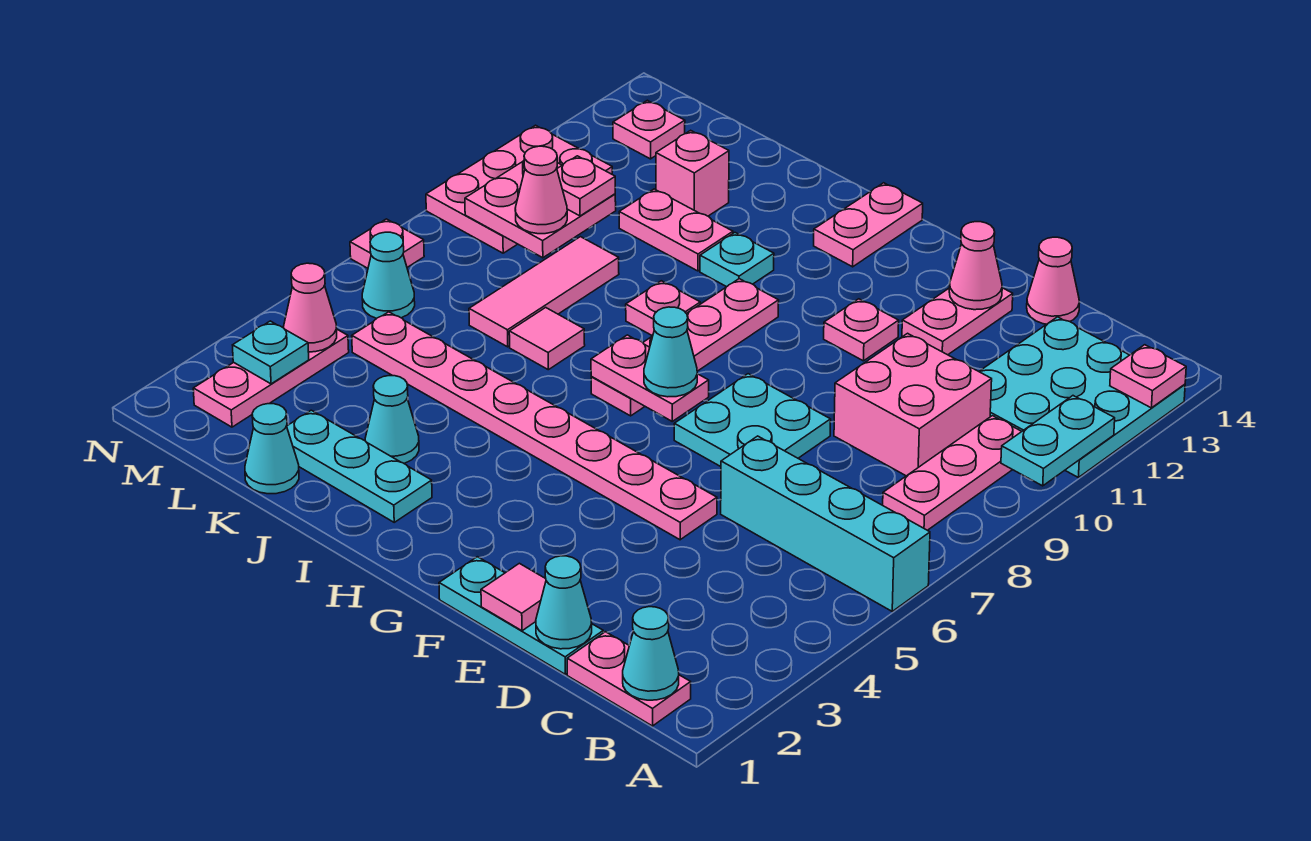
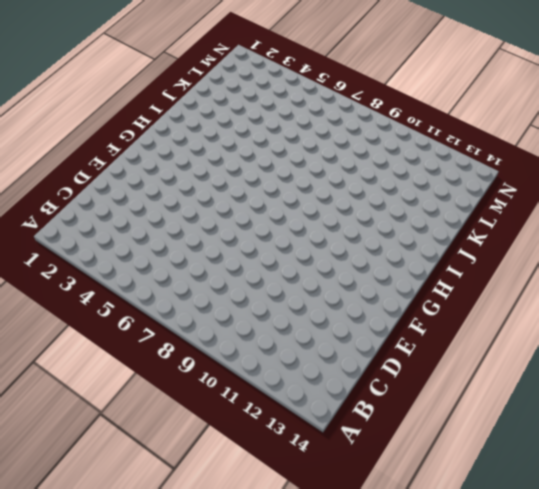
none -> cyan brick A6:D6 level 1
none -> cyan plate A11:C13 level 1
none -> pink plate B1:C1 level 1
none -> pink plate B8:B10 level 1

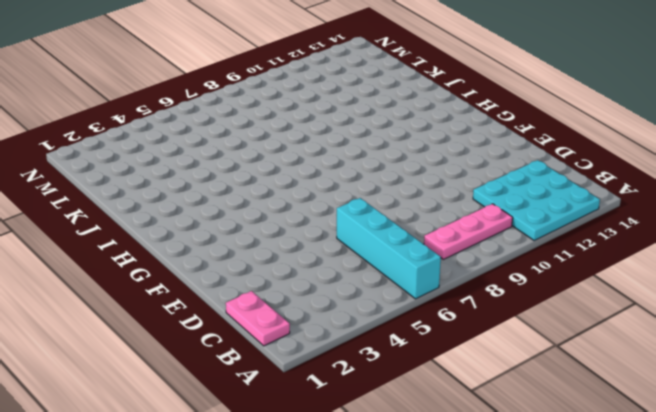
none -> pink brick C9:D10 level 1
none -> cyan plate D1:F1 level 1
none -> pink cone D14 level 1
none -> pink plate E5:L5 level 1

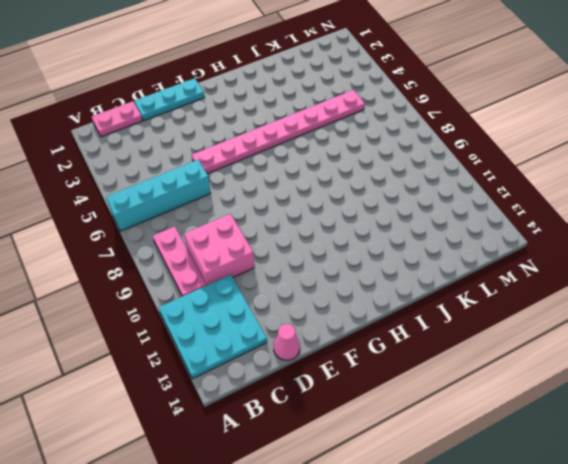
none -> cyan plate E7:F8 level 1
none -> pink plate E12:E13 level 1
none -> pink plate F11 level 1
none -> pink plate H7:H10 level 1

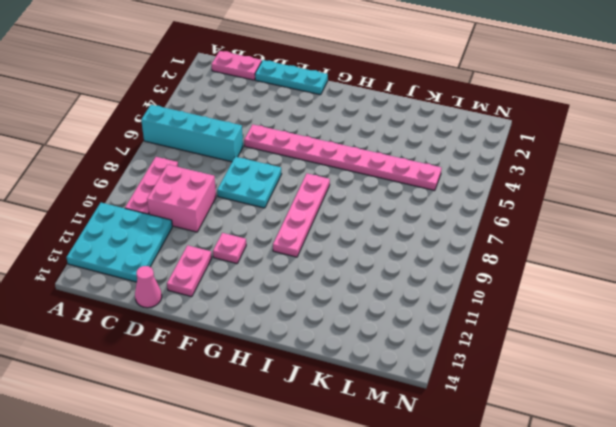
none -> pink plate H13:H14 level 1
none -> cyan plate I2:K2 level 1
none -> pink plate I9 level 1
none -> cyan plate I11 level 1

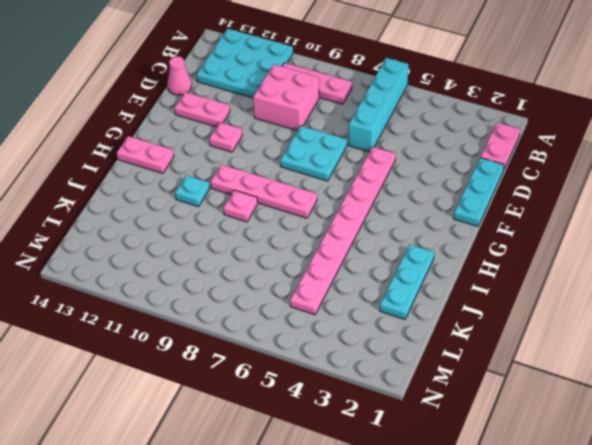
none -> cyan cone J3 level 1
none -> pink tile J7 level 1
none -> pink plate J11:K11 level 1
none -> cyan cone K1 level 1

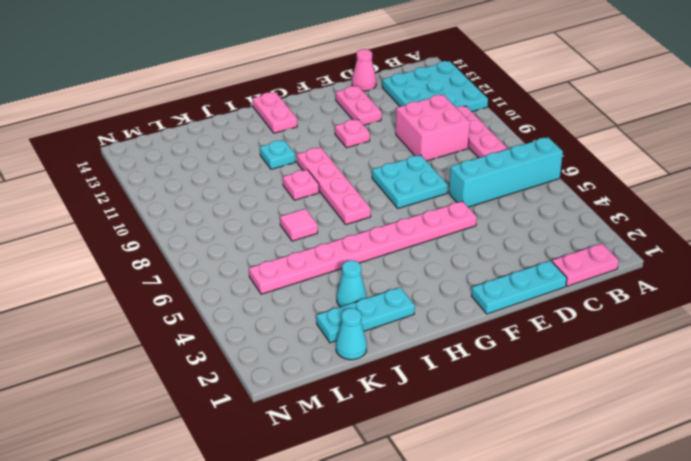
none -> pink plate J11:K11 level 1
none -> pink tile K7:K9 level 1
none -> pink brick K12 level 1
none -> pink plate M2:M4 level 1

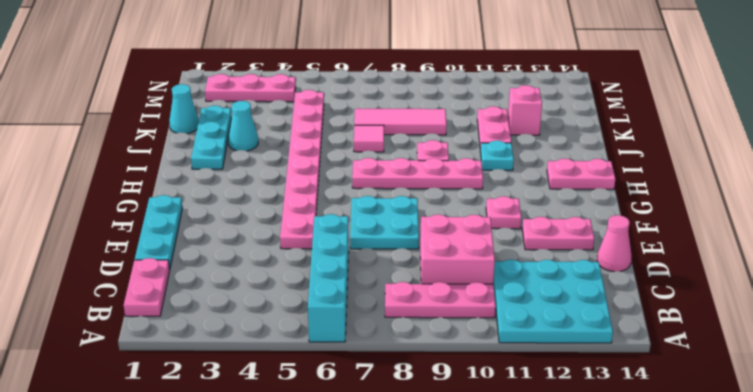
none -> cyan cone M6 level 1
none -> pink plate M9:N11 level 1
none -> pink plate M13 level 1
none -> pink plate N7 level 1

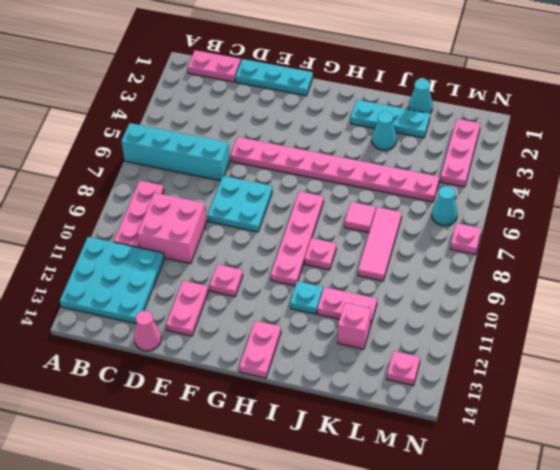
none -> pink plate M9:N11 level 1
none -> cyan plate A10:A11 level 2
none -> pink plate A13 level 2
none -> cyan cone B1 level 2

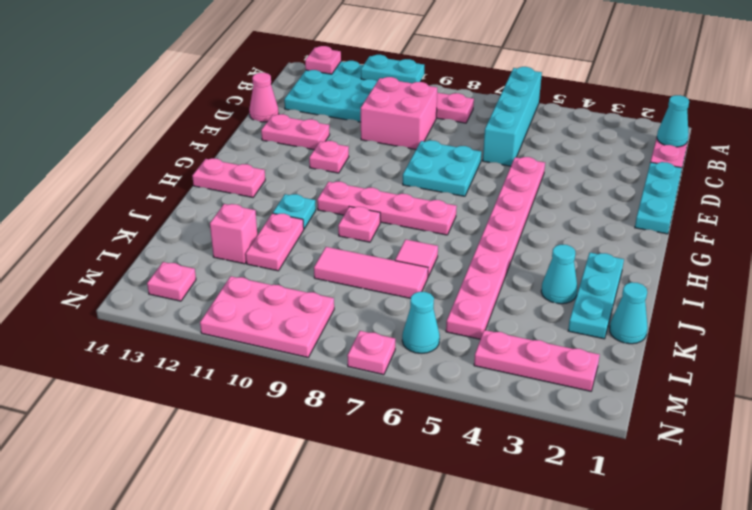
none -> cyan cone D1 level 2
none -> pink tile E1 level 2
none -> pink cone E13 level 2
none -> pink plate G7:H7 level 2

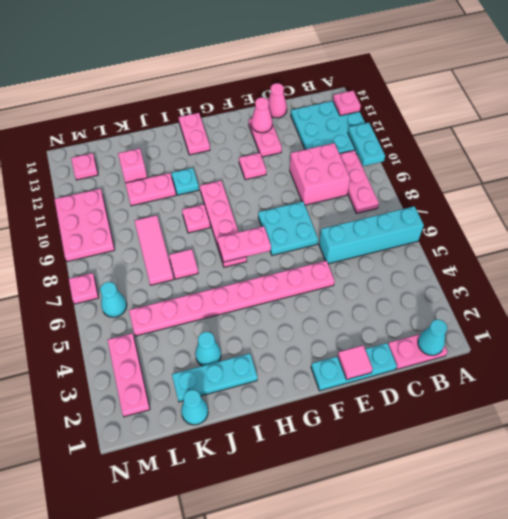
none -> cyan cone D1 level 2
none -> pink plate L9:M10 level 2
none -> cyan plate M3 level 2
none -> pink cone M4 level 2

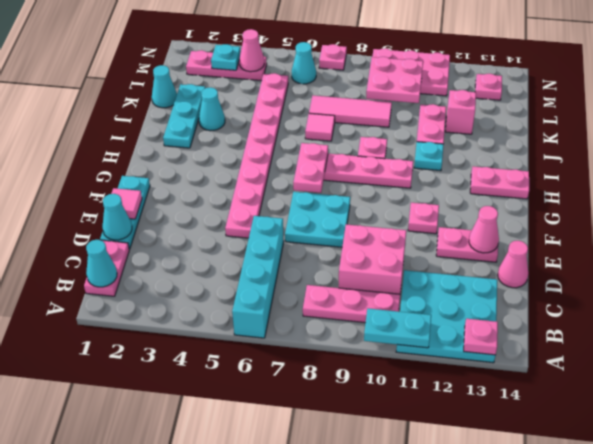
none -> cyan cone G7 level 3
none -> pink cone L9 level 3
none -> pink plate L10 level 3

